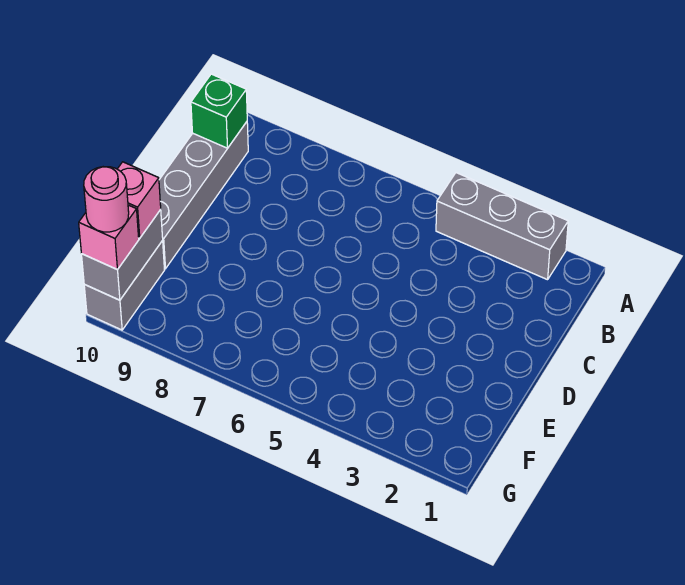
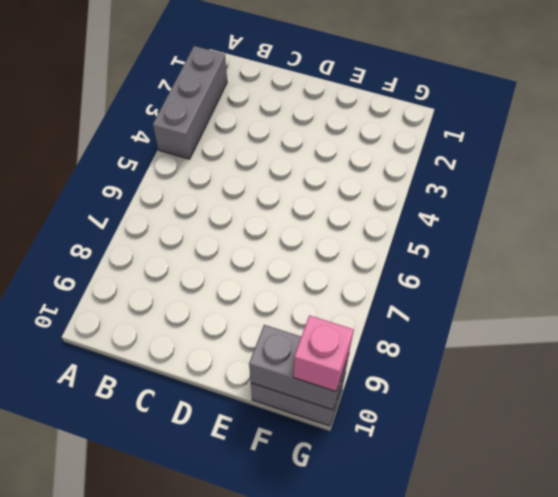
none -> grey brick B10:E10 level 1
none -> green brick B10 level 2

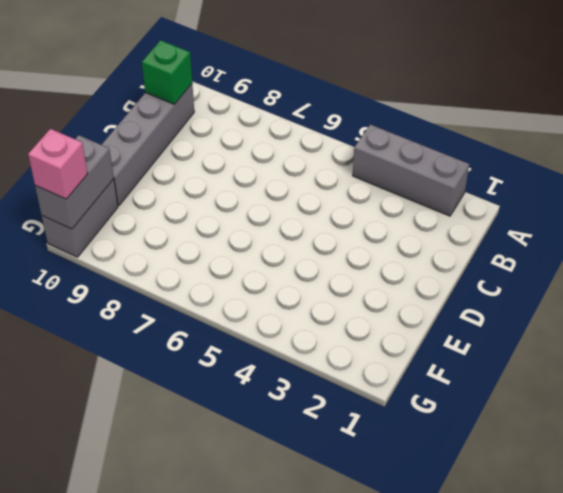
none -> pink brick F10 level 3
none -> pink round brick G10 level 4

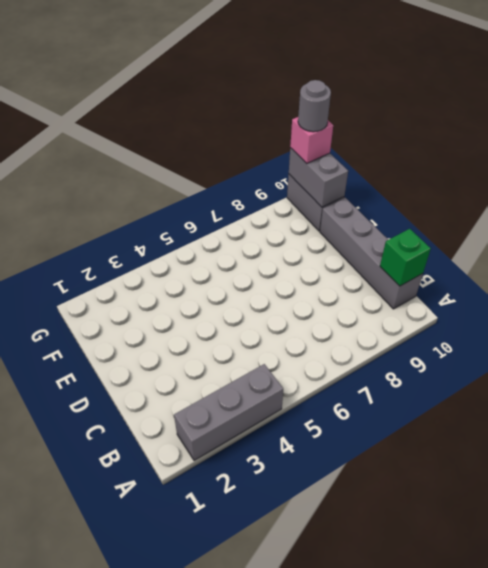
grey round brick G10 level 4 -> pink round brick G10 level 4
none -> pink brick F10 level 3

